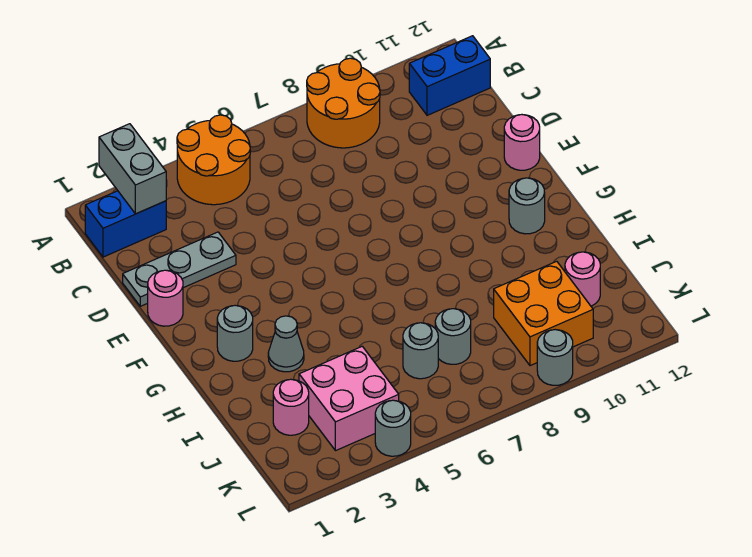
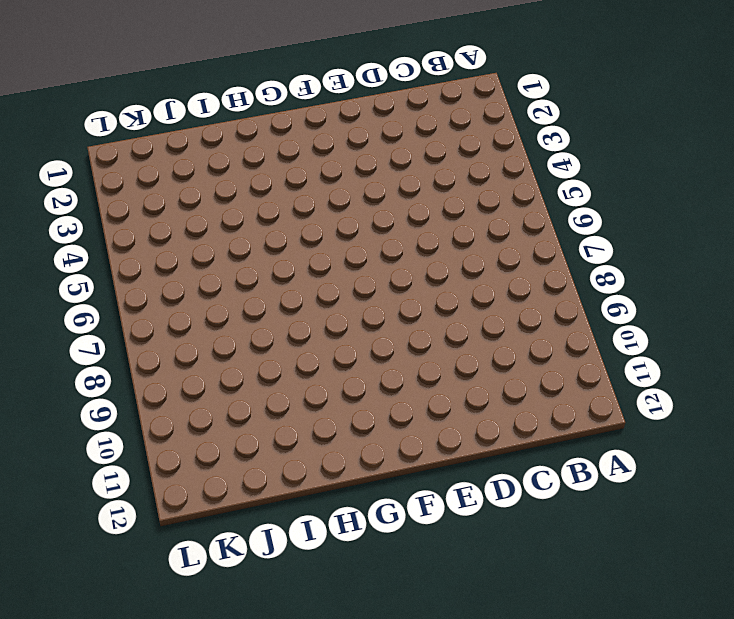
none -> orange round brick A4:B5 level 1
none -> orange round brick A8:B9 level 1
none -> blue brick B1:B2 level 1

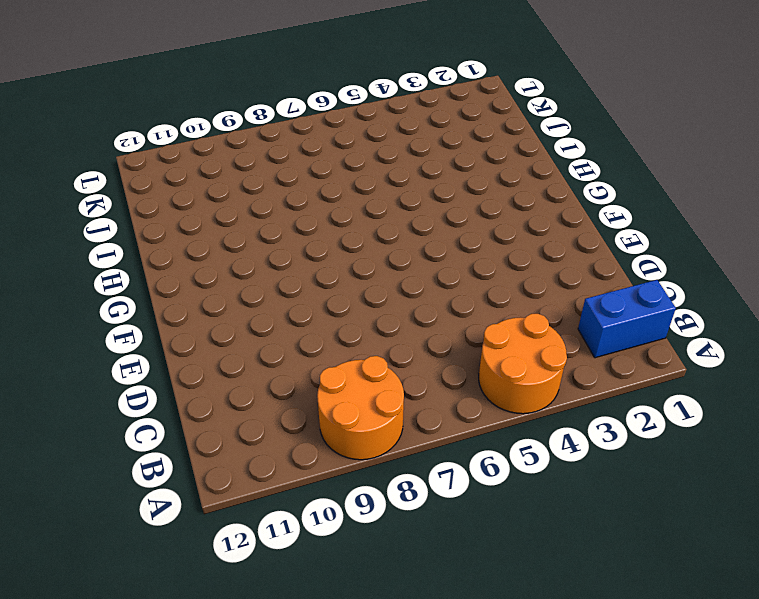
none -> blue brick B11:B12 level 1
none -> grey plate D1:D3 level 1
none -> pink round brick E1 level 1

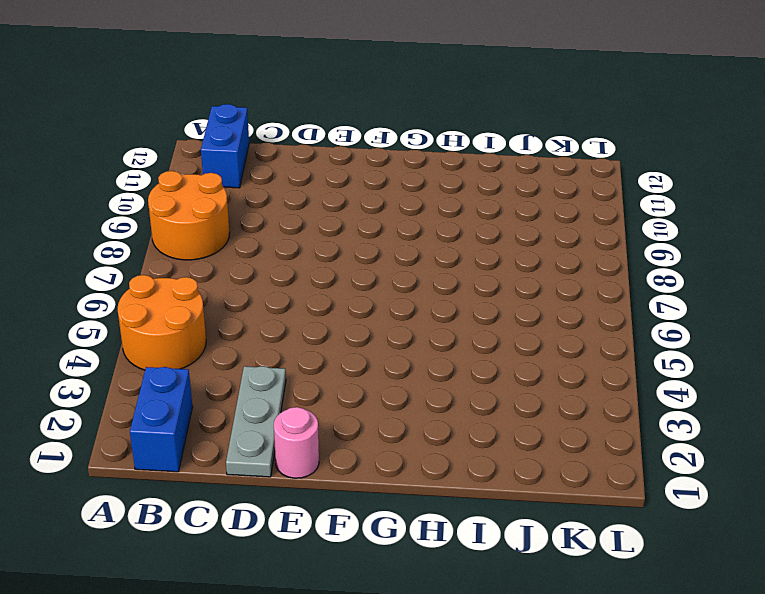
none -> pink round brick E12 level 1
none -> grey round brick G2 level 1
none -> grey round brick G11 level 1

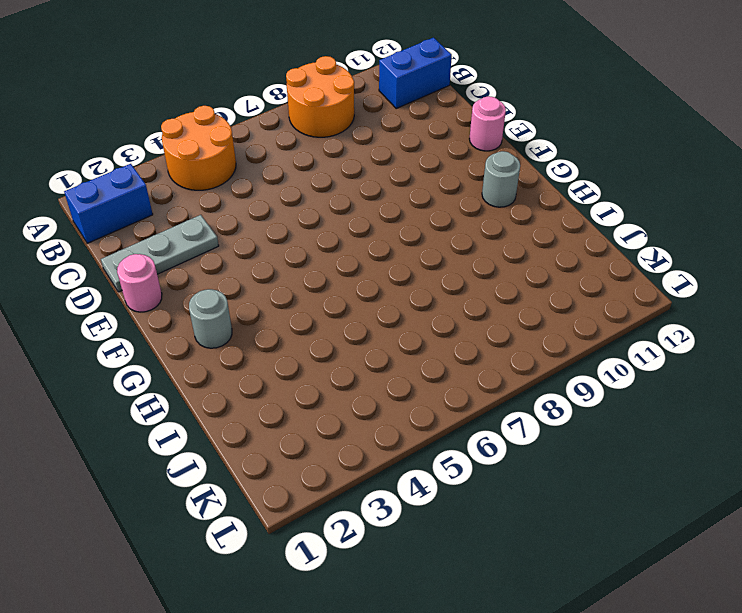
none -> grey cone H3 level 1
none -> pink round brick J2 level 1
none -> pink brick J3:K4 level 1

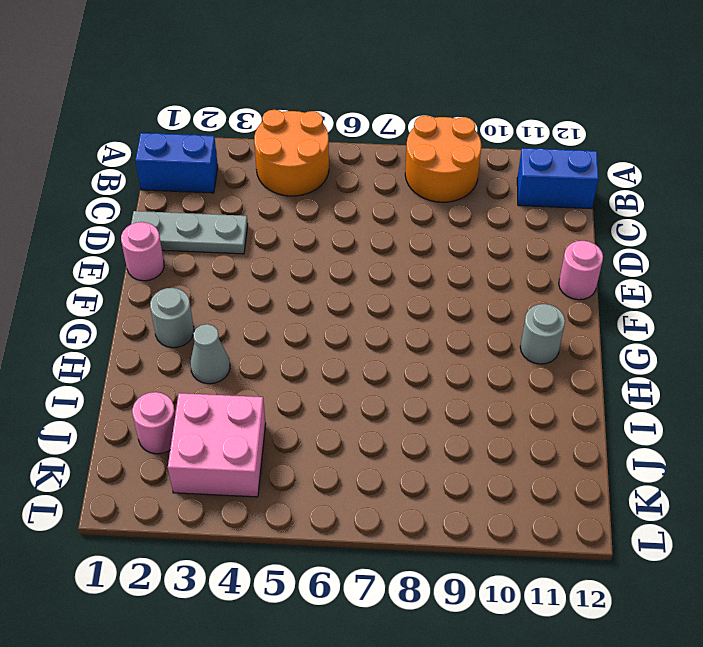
none -> grey round brick J6 level 1
none -> grey round brick J7 level 1
none -> orange brick J9:K10 level 1

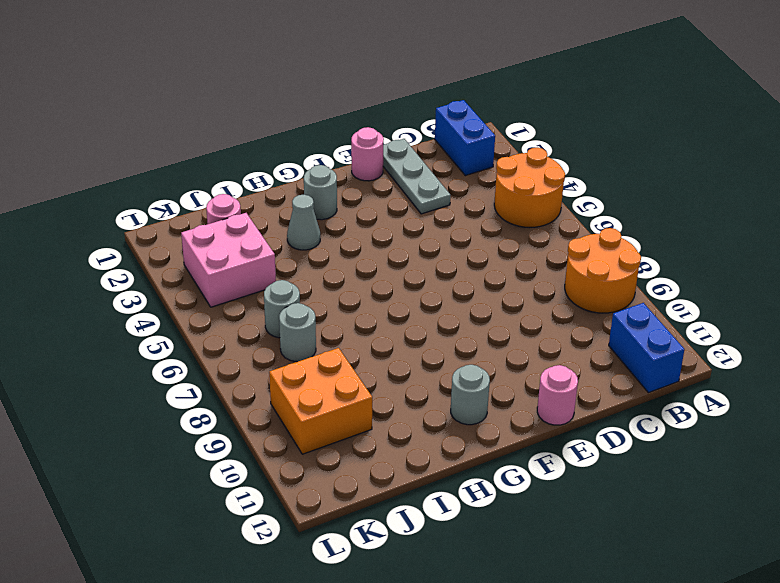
none -> pink round brick J11 level 1
none -> grey round brick L4 level 1
none -> grey round brick L9 level 1

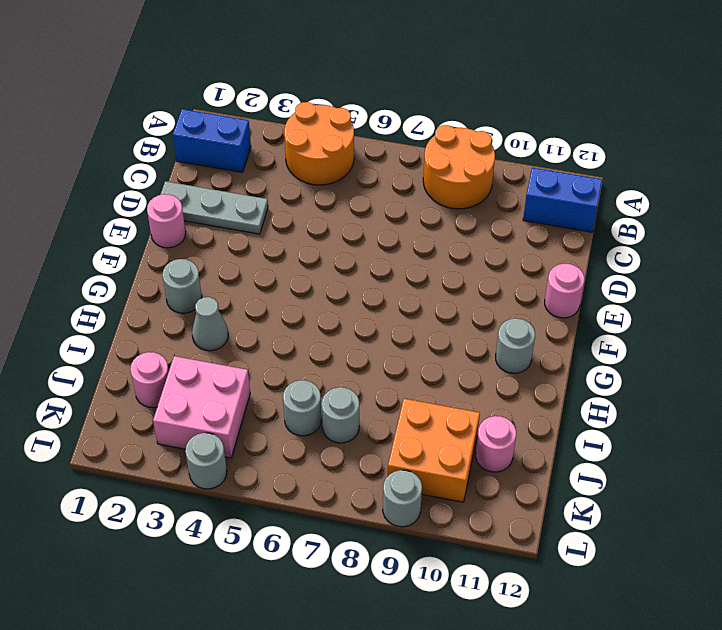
none -> grey brick A2:B2 level 2

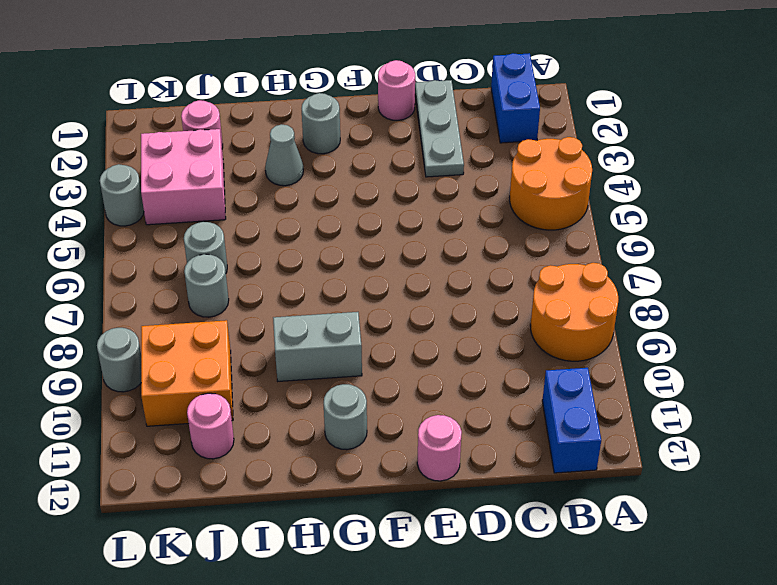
grey brick G9:H9 level 1 -> grey brick A2:B2 level 2

